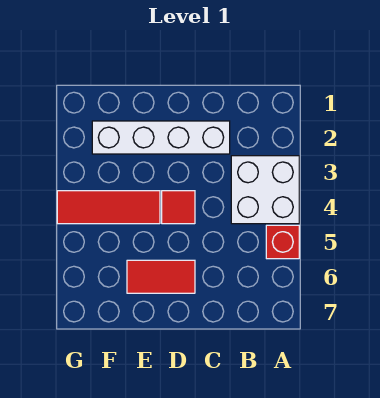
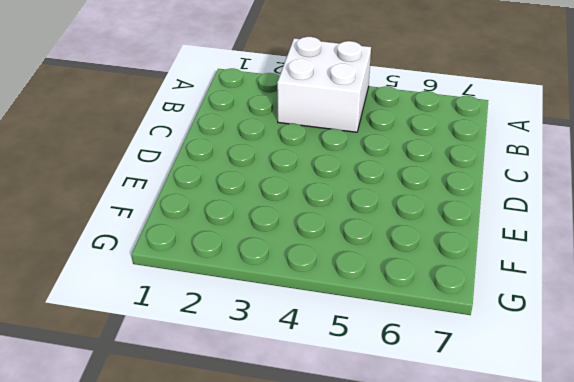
none -> red brick A5 level 1
none -> white brick C2:F2 level 1

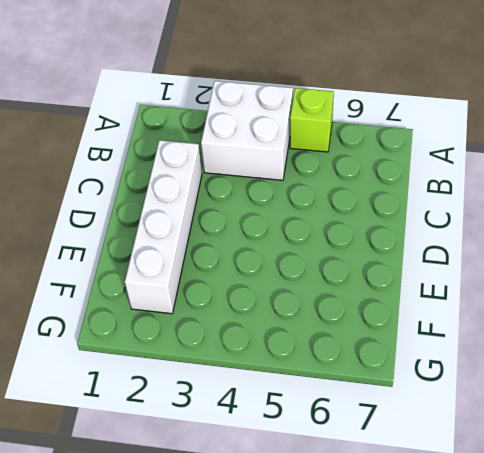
lime brick A5 level 1 -> red brick A5 level 1
none -> red tile D4 level 1
none -> red tile D6:E6 level 1

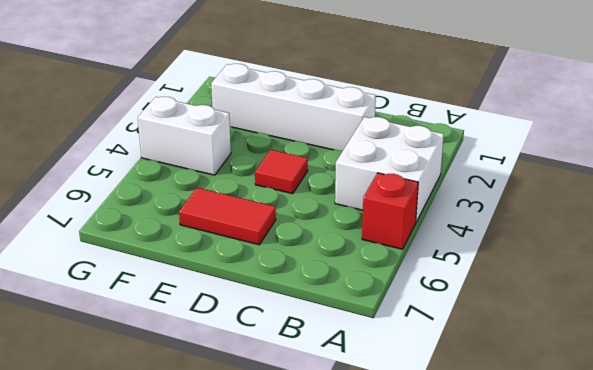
white brick F4:G4 level 1 -> red tile E4:G4 level 1

